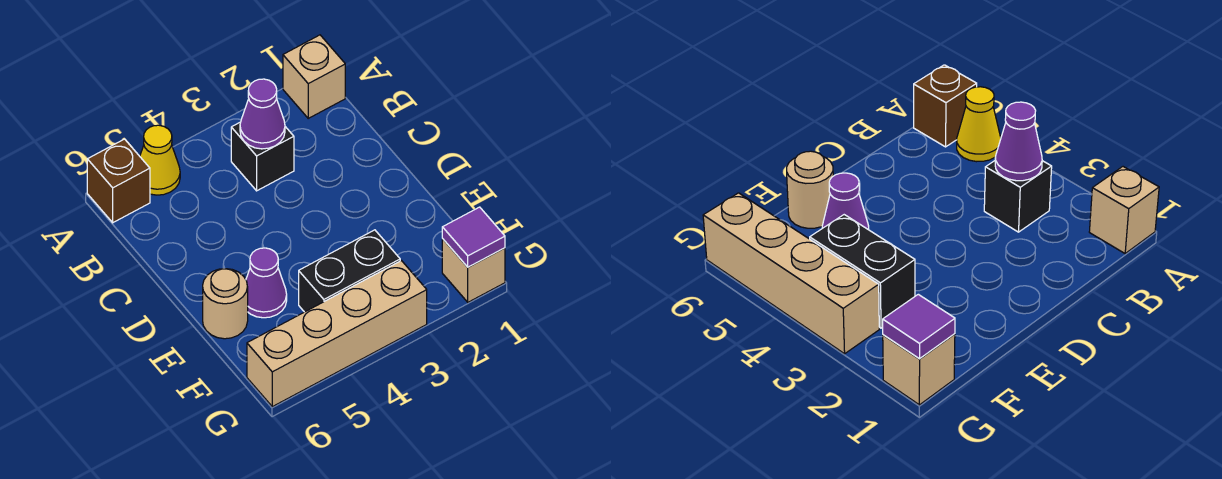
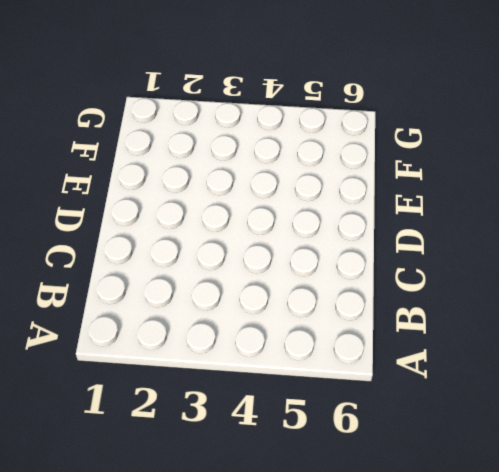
none -> tan brick A1 level 1
none -> yellow cone A5 level 1

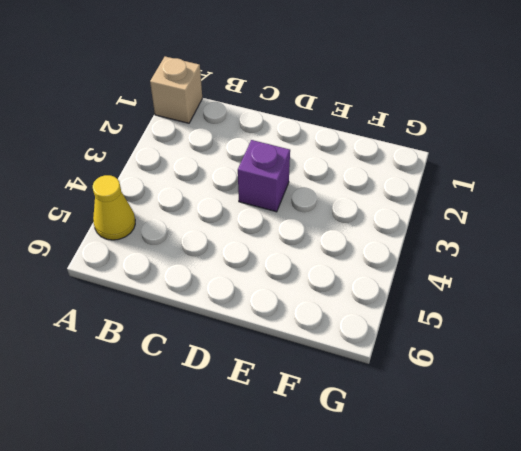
purple brick D3 level 1 -> none
none -> brown brick A6 level 1
none -> black brick B3 level 1

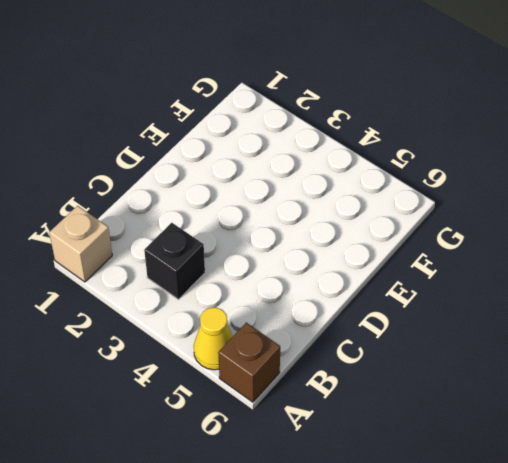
none -> purple cone E5 level 1
none -> tan round brick E6 level 1

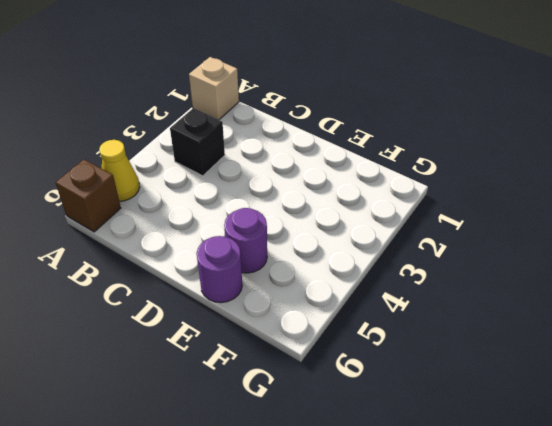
purple round brick E5 level 1 -> purple cone E5 level 1
purple round brick E6 level 1 -> tan round brick E6 level 1
none -> black brick F3:F4 level 1
none -> tan brick G1 level 1

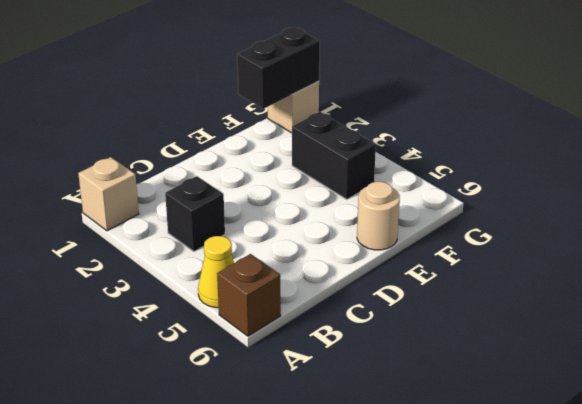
black brick F1:G1 level 2 -> purple tile G1 level 2
none -> purple cone E5 level 1
none -> tan brick G3:G6 level 1

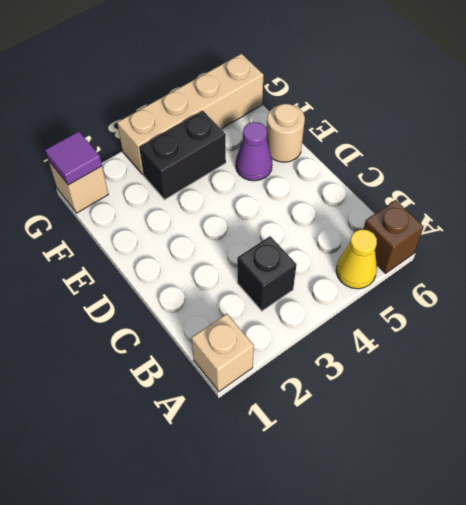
none -> purple cone B3 level 2

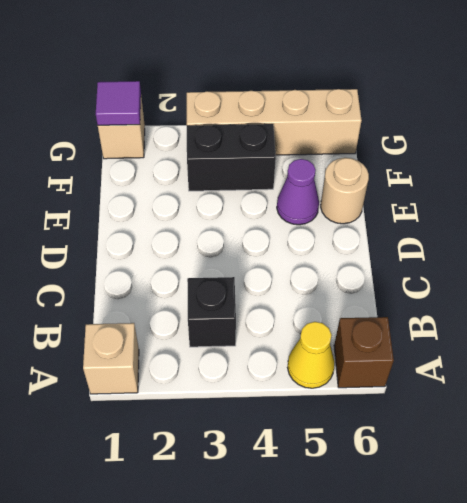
none -> purple cone B3 level 2

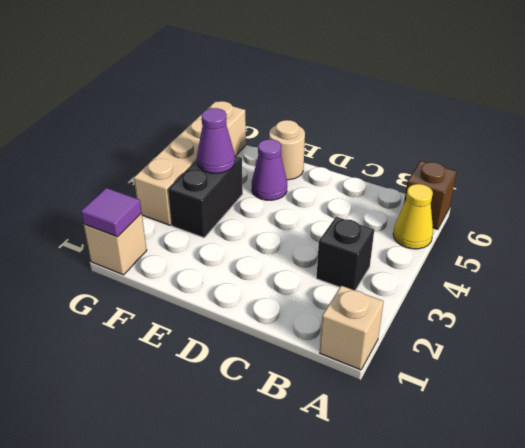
purple cone F4 level 2 -> purple cone B3 level 2

